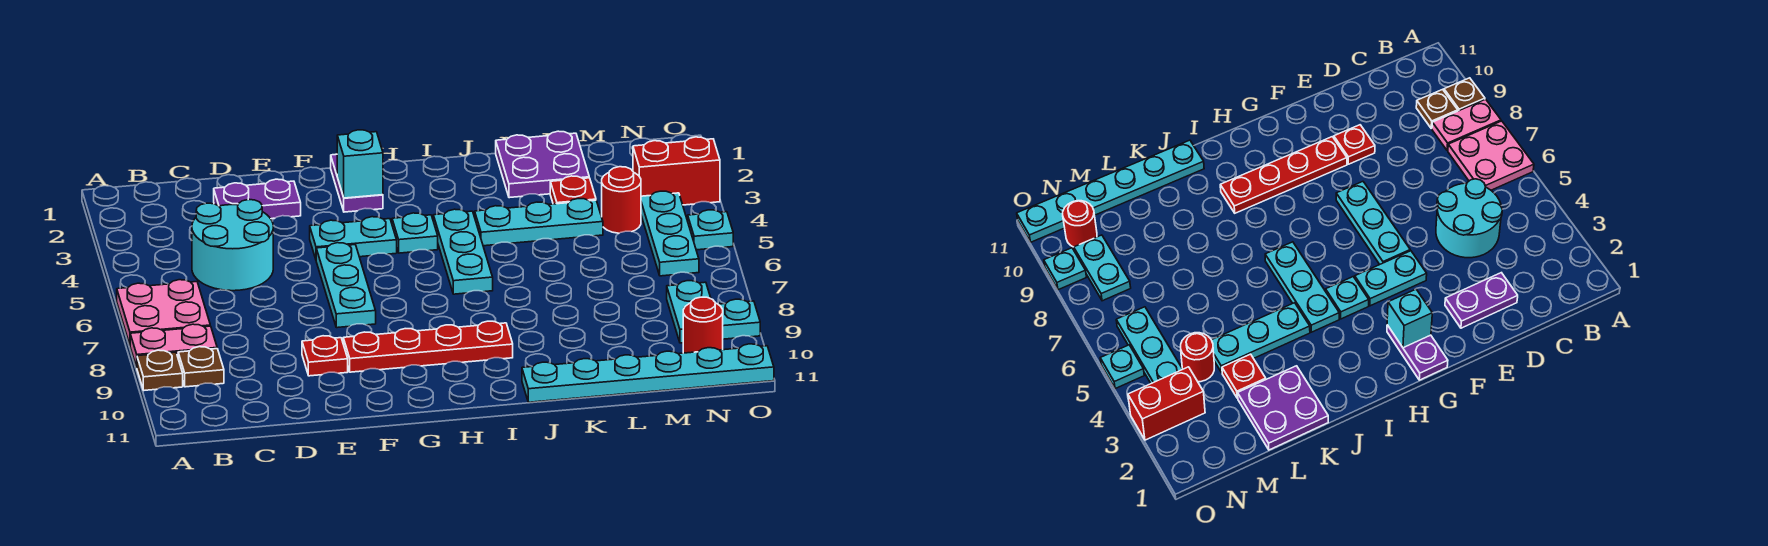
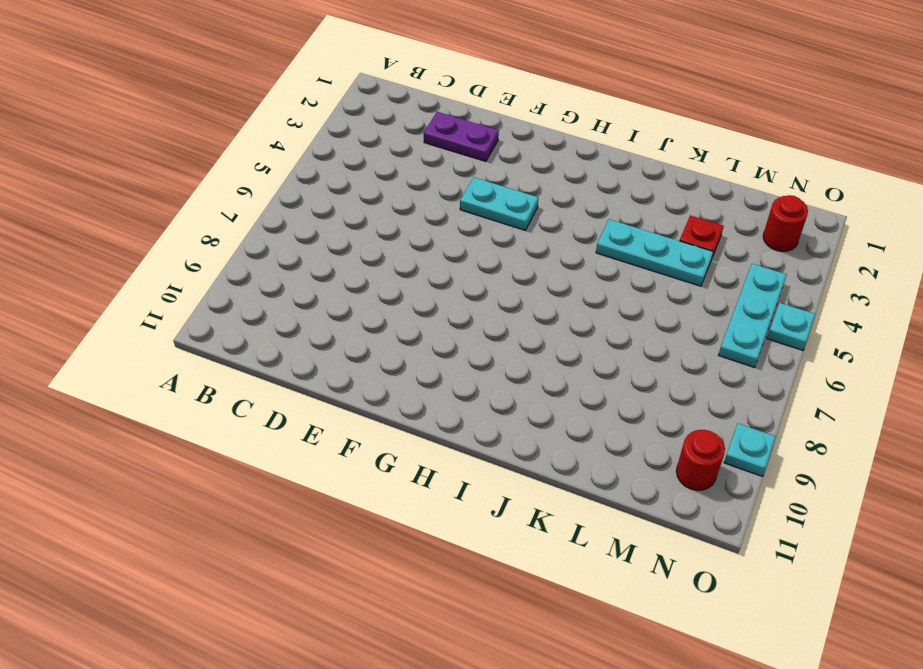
red round brick N2 level 1 -> red round brick M4 level 1
none -> pink plate A6:B7 level 1
none -> pink plate A8:B8 level 1
none -> brown plate A9 level 1

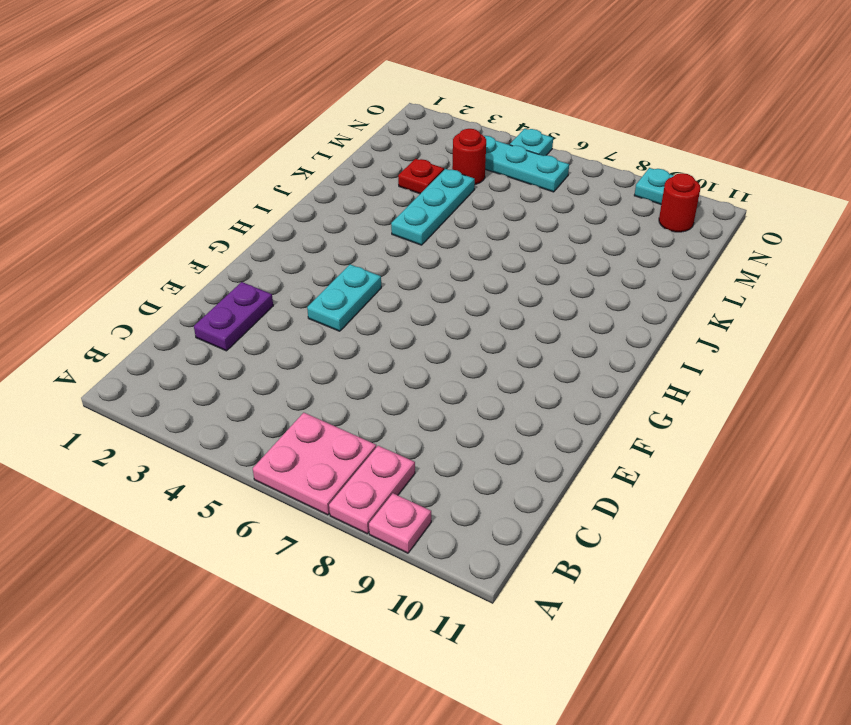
pink plate A9 level 1 -> brown plate A9 level 1
none -> brown plate B9 level 1
none -> cyan round brick C4:D5 level 1
none -> red plate E9 level 1

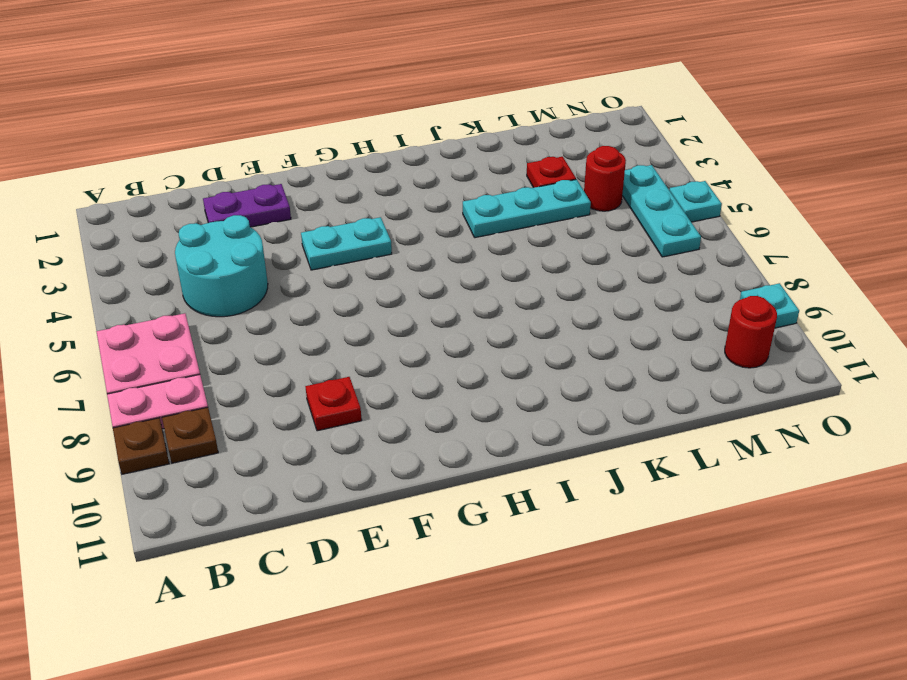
none -> cyan plate F5:F7 level 1
none -> red plate F9:I9 level 1
none -> purple plate G1:G2 level 1

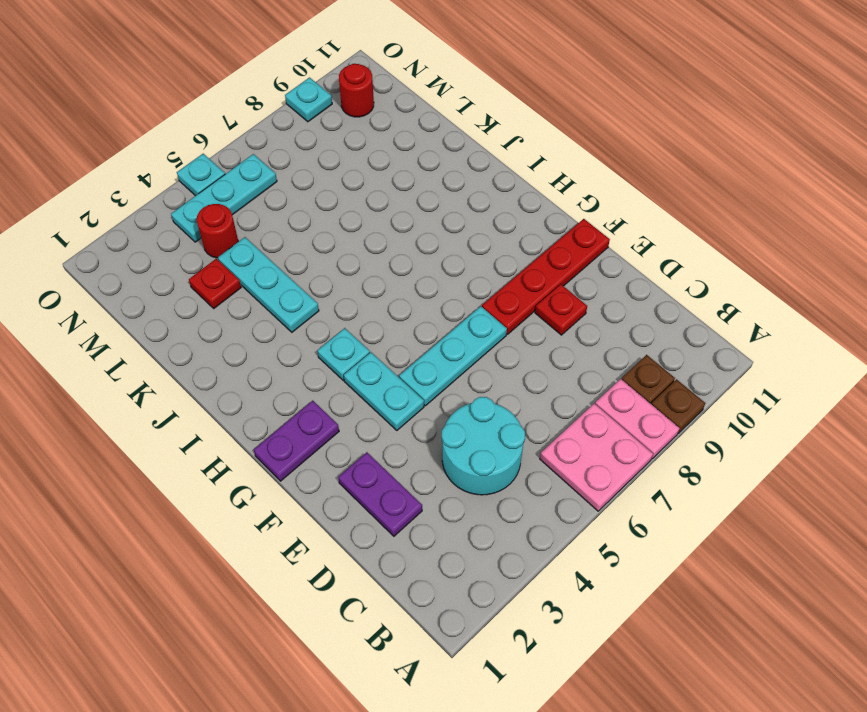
red plate F8:F11 level 1 -> red plate F9:I9 level 1
none -> cyan plate I4:I6 level 1
none -> cyan plate J11:O11 level 1
none -> purple plate K1:L2 level 1

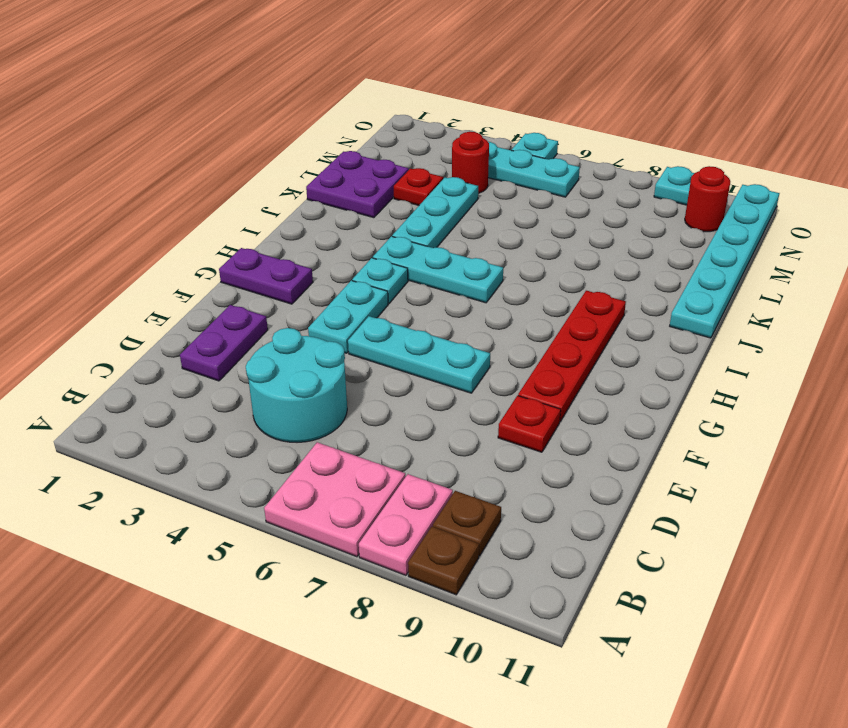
none -> red brick N3:O3 level 1
none -> cyan plate N8:N9 level 1
none -> cyan brick G2 level 2

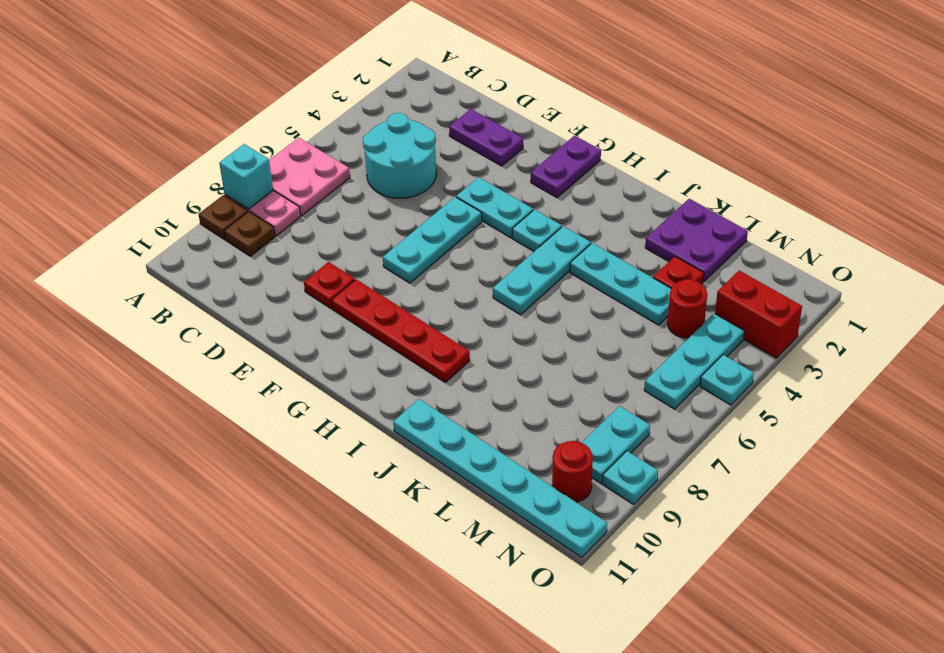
cyan brick A8 level 2 -> cyan brick G2 level 2

